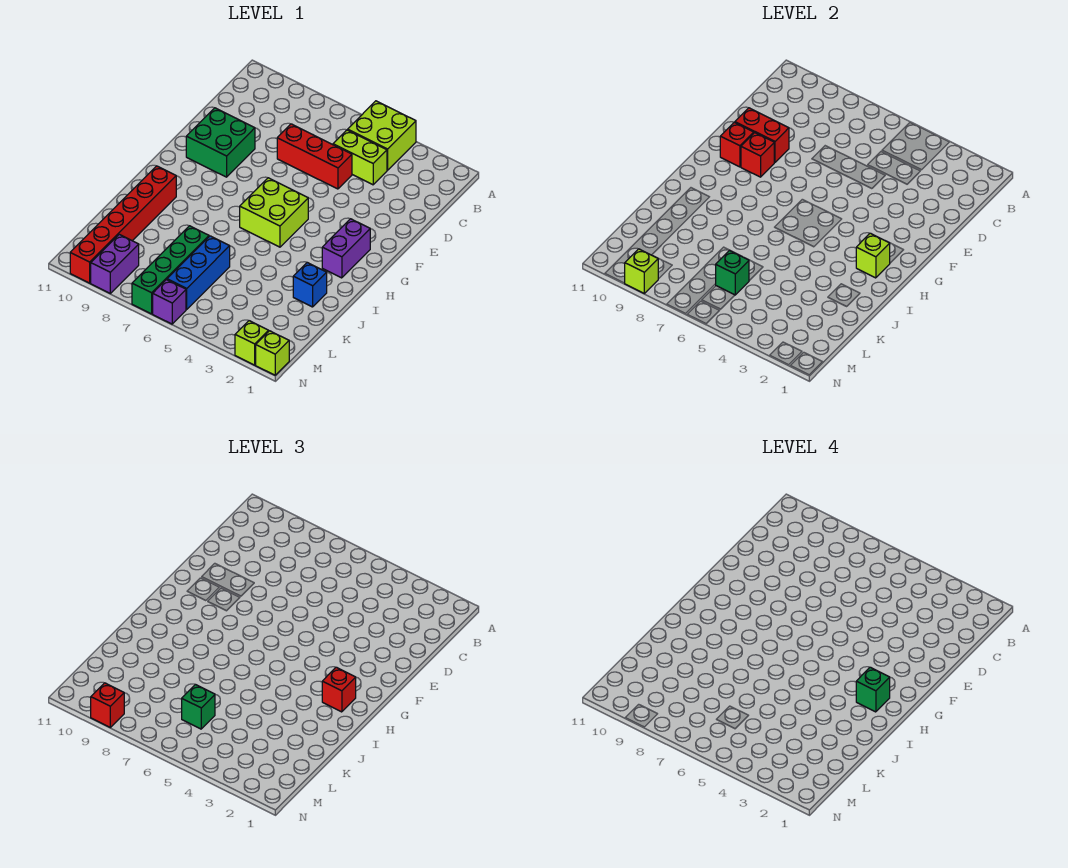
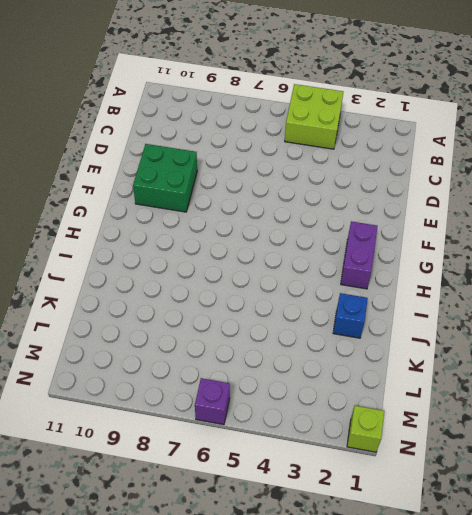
none -> lime brick C4:C5 level 1
none -> red brick D5:D7 level 1
none -> lime brick G5:H6 level 1

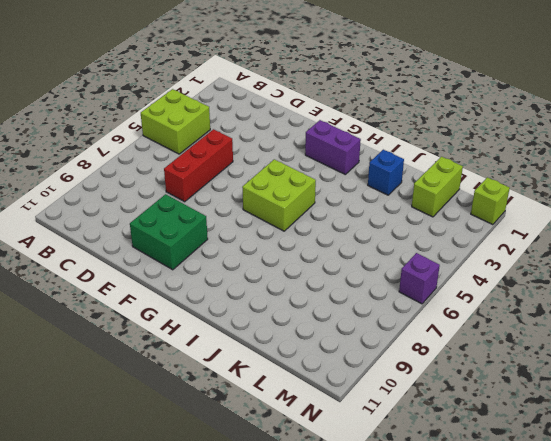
lime brick L1:L2 level 1 -> lime brick C4:C5 level 1
none -> red brick I10:N10 level 1
none -> blue brick K6:M6 level 1
none -> green brick K7:N7 level 1

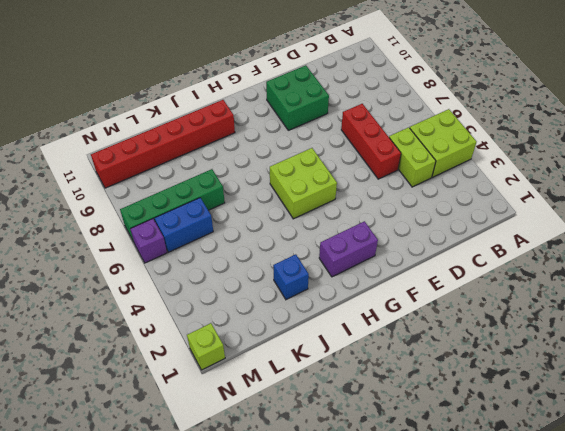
blue brick L6:M6 level 1 -> blue brick K6:M6 level 1
none -> purple brick M9:N9 level 1
none -> lime brick N2 level 1
none -> red brick E9:E10 level 2

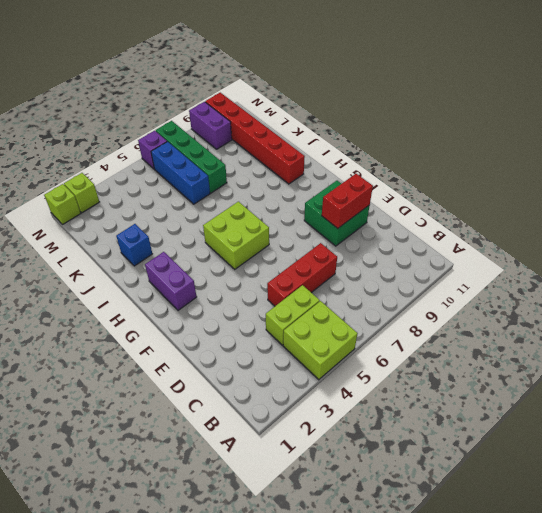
none -> red brick F9 level 2
none -> red brick F10 level 2
none -> lime brick H2 level 2

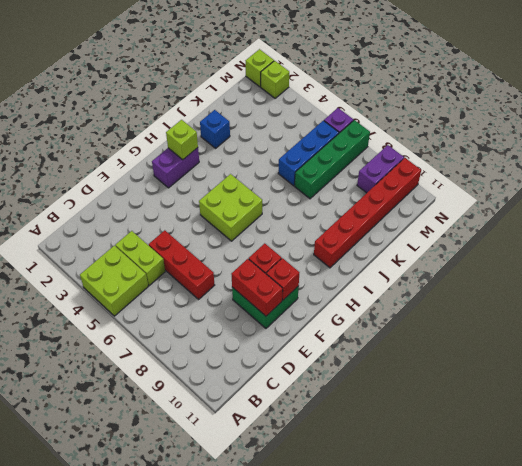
none -> green brick L6 level 2
none -> lime brick N9 level 2
none -> red brick H2 level 3

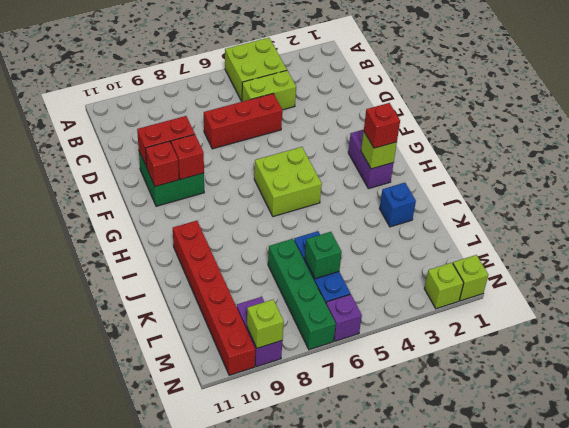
none -> green brick L6 level 3
none -> red brick N9 level 3
none -> green brick H2 level 4

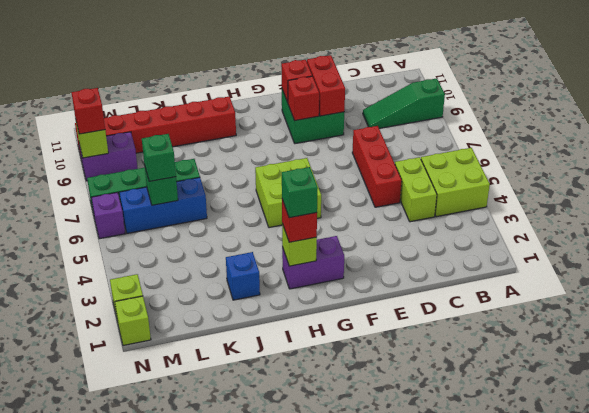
green slope A9:C9 level 1 top A -> none

